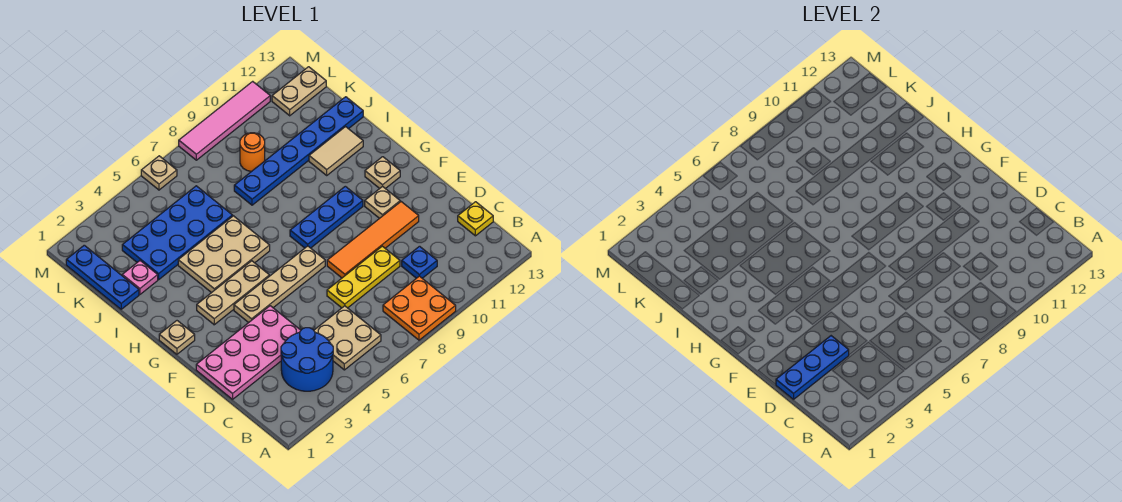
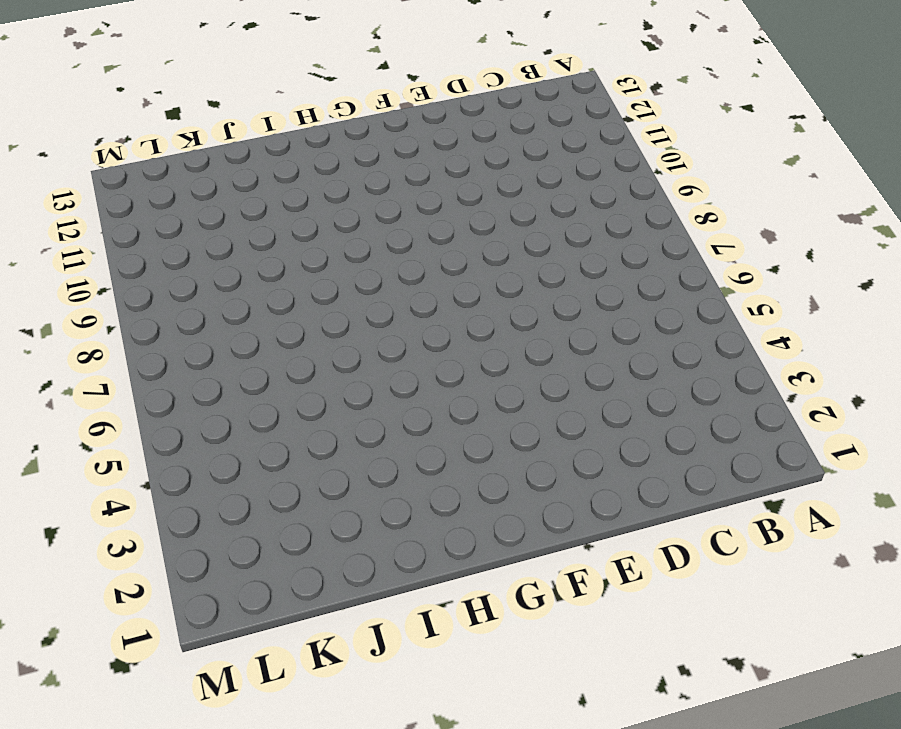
none -> orange plate A8:B9 level 1
none -> blue round brick B3:C4 level 1
none -> tan plate B5:C6 level 1

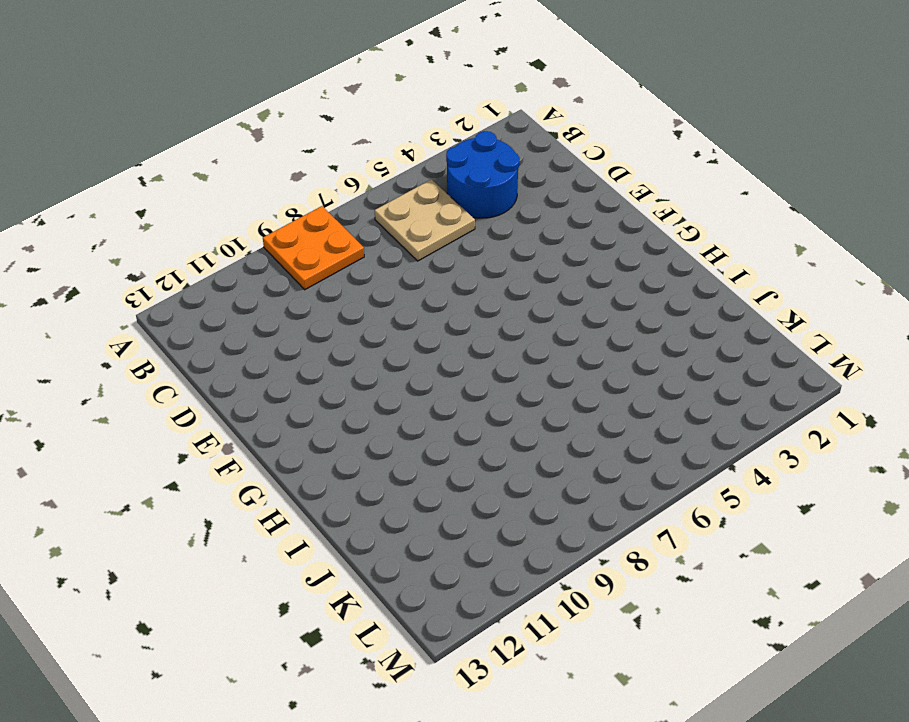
none -> blue plate C10 level 1
none -> yellow plate C13 level 1
none -> pink plate D1:E4 level 1

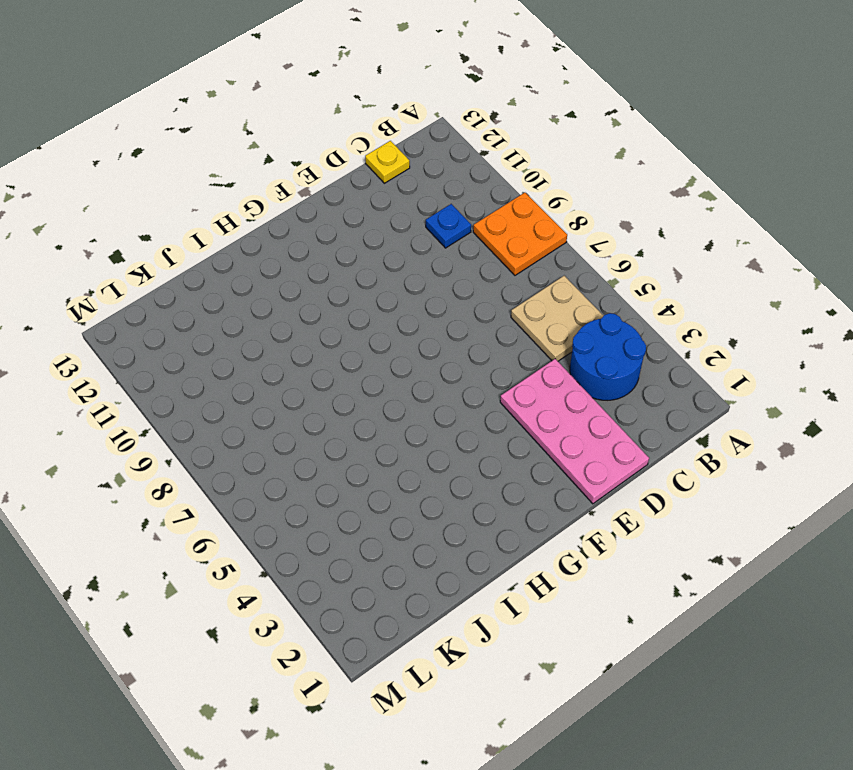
none -> yellow plate D7:D9 level 1
none -> orange tile E8:E11 level 1
none -> tan plate F4:F7 level 1

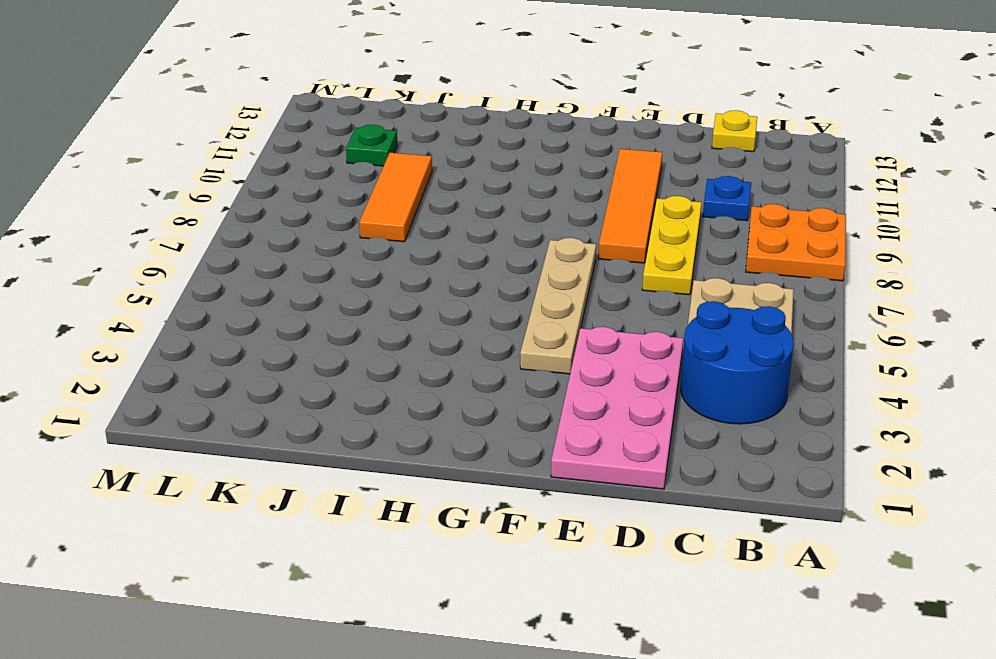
orange tile J8:J10 level 1 -> blue plate J8:J13 level 1
green plate K11 level 1 -> none
none -> tan plate F11 level 1
none -> tan plate G1 level 1
none -> tan plate G3:G5 level 1

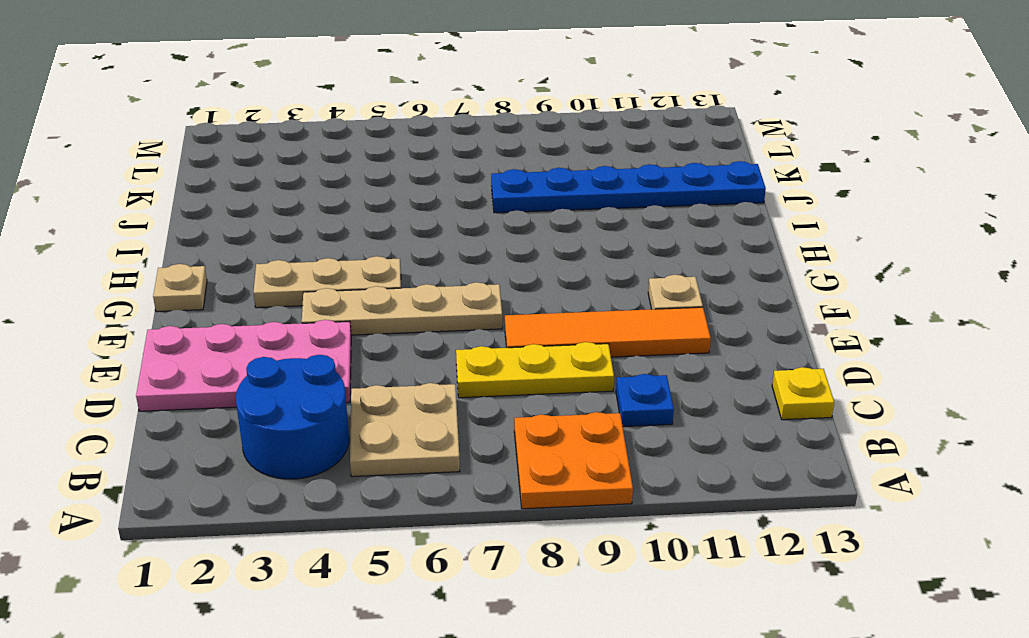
none -> blue plate G8:G10 level 1
none -> tan plate G12 level 1
none -> tan plate H4:I6 level 1

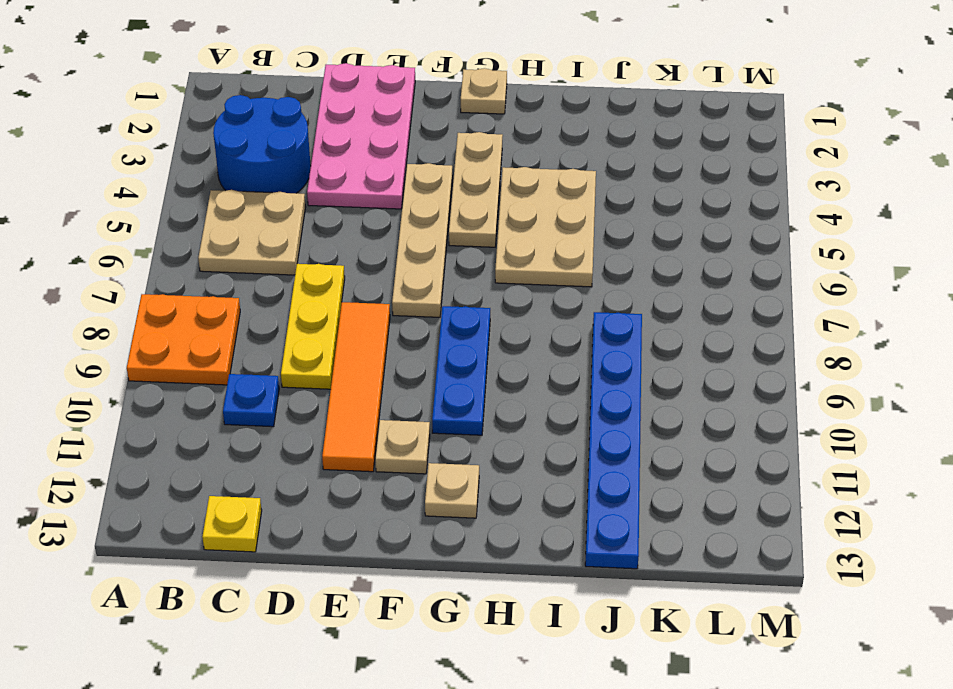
none -> tan tile I11:I12 level 1
none -> blue plate J1:L1 level 1
none -> pink plate J2 level 1

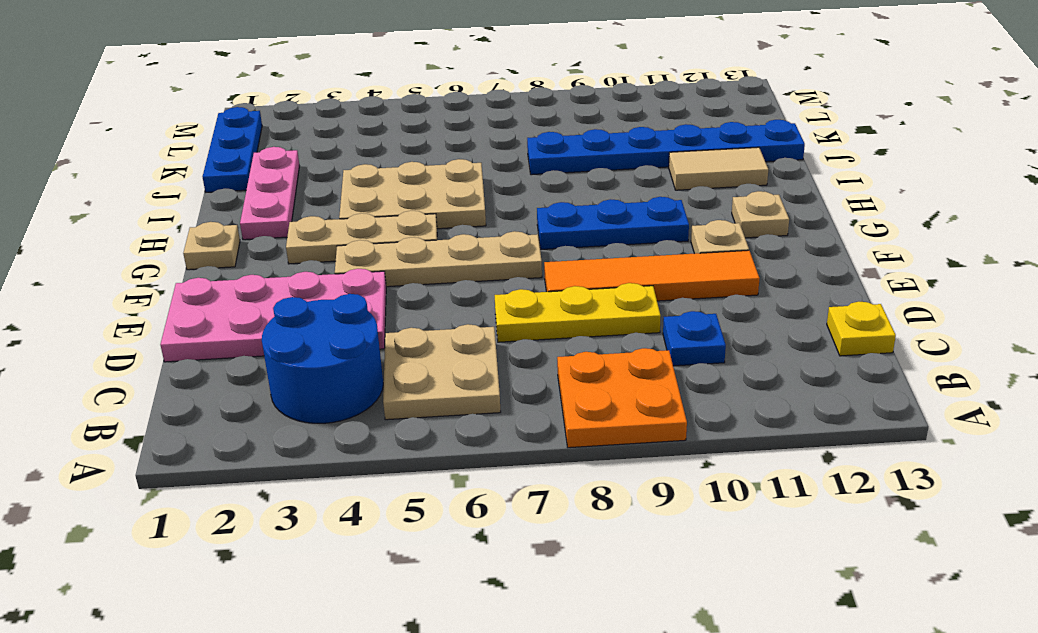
pink plate H2:J2 level 1 -> pink plate J2 level 1
none -> blue plate J3:K6 level 1
none -> orange round brick K9 level 1
none -> tan plate L12:L13 level 1

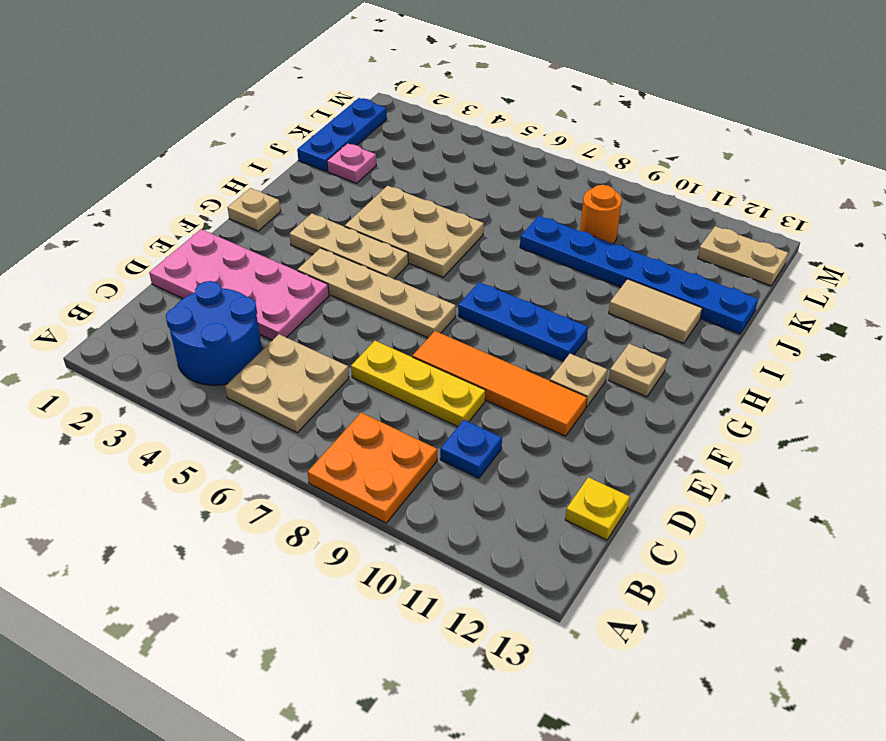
none -> blue plate J3:K6 level 1
none -> tan plate M6 level 1
none -> pink tile M8:M11 level 1

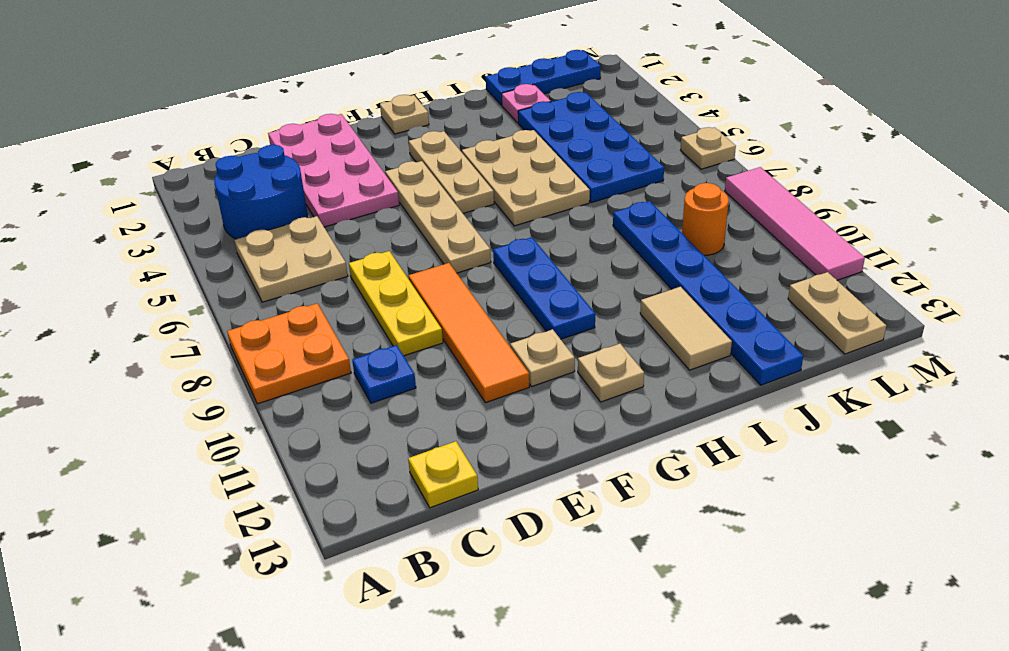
none -> blue plate D1:D3 level 2

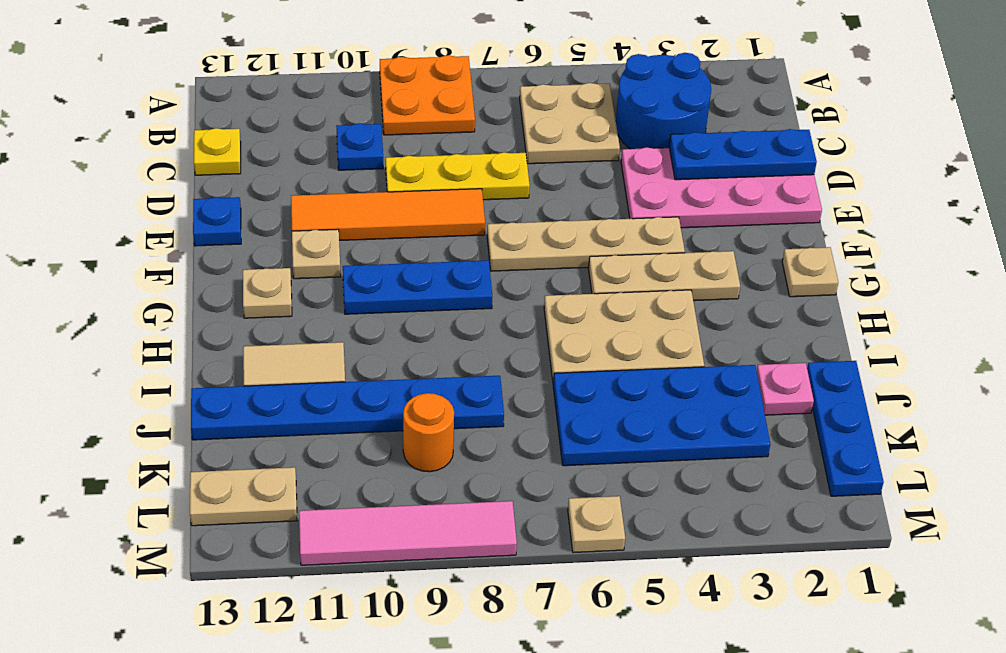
blue plate E13 level 1 -> none

